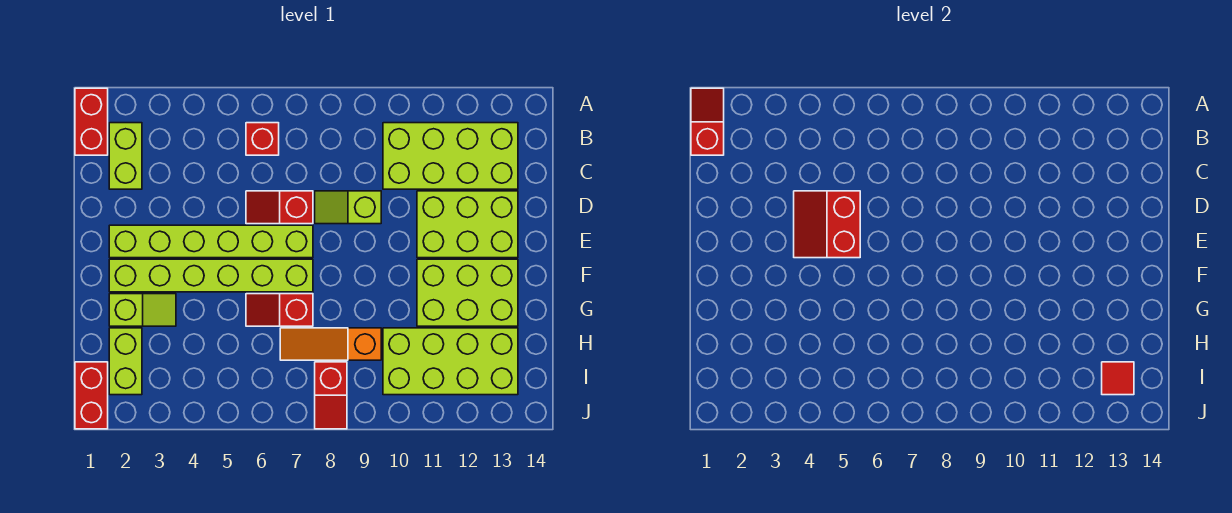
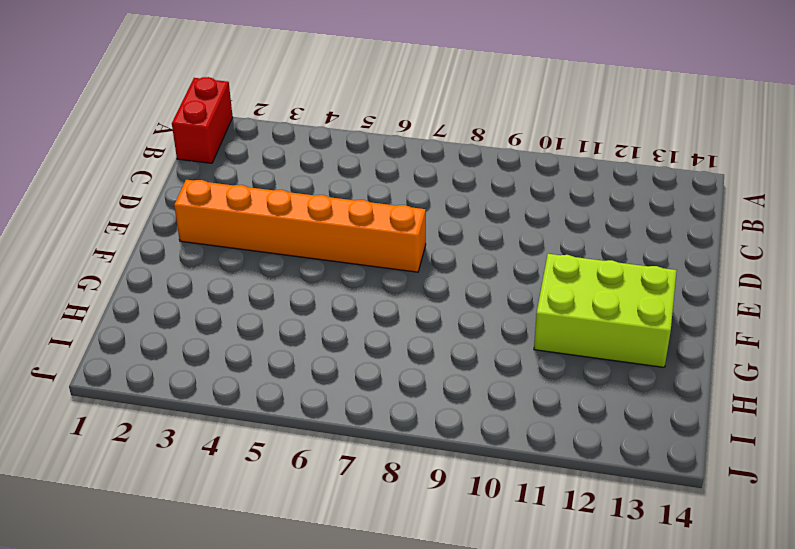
orange brick E2:E7 level 1 -> lime brick E2:E7 level 1
none -> lime brick B2:C2 level 1
none -> red brick B6 level 1
none -> lime brick B10:C13 level 1

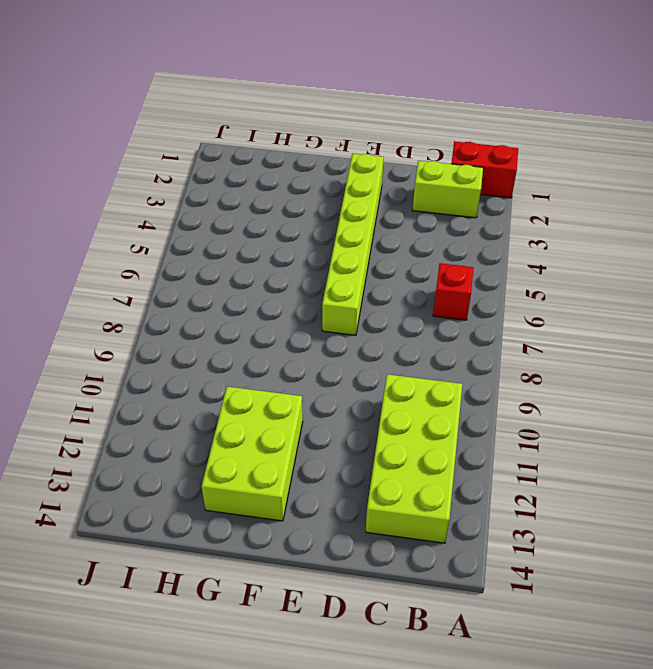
none -> red slope D6:D7 level 1 top 7
none -> lime slope D8:D9 level 1 top 9
none -> lime brick D11:E13 level 1

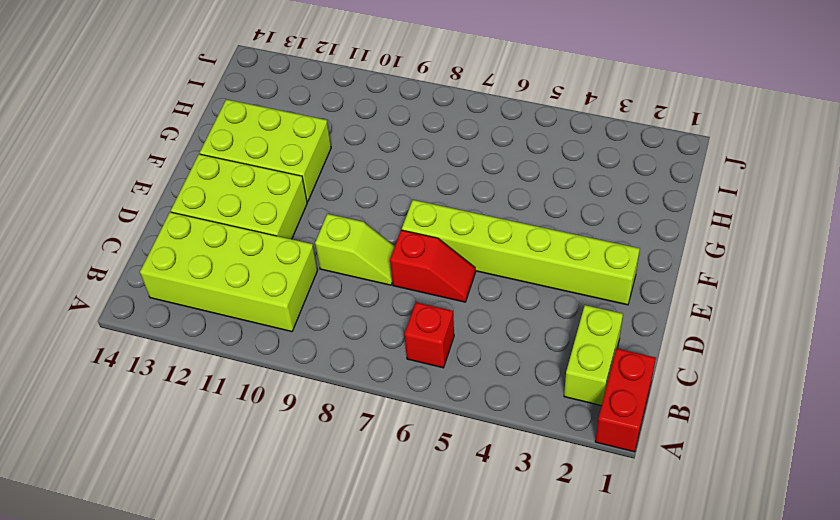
none -> lime brick F2:F7 level 1
none -> lime slope G2:G3 level 1 top 2
none -> red slope G6:G7 level 1 top 7

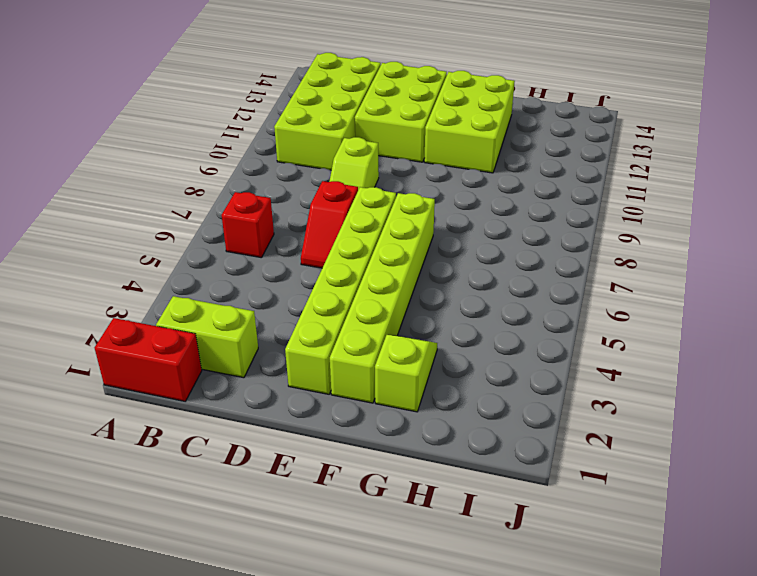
none -> red slope G6:G7 level 1 top 7
none -> lime brick H2:I2 level 1
none -> orange slope H7:H9 level 1 top 9

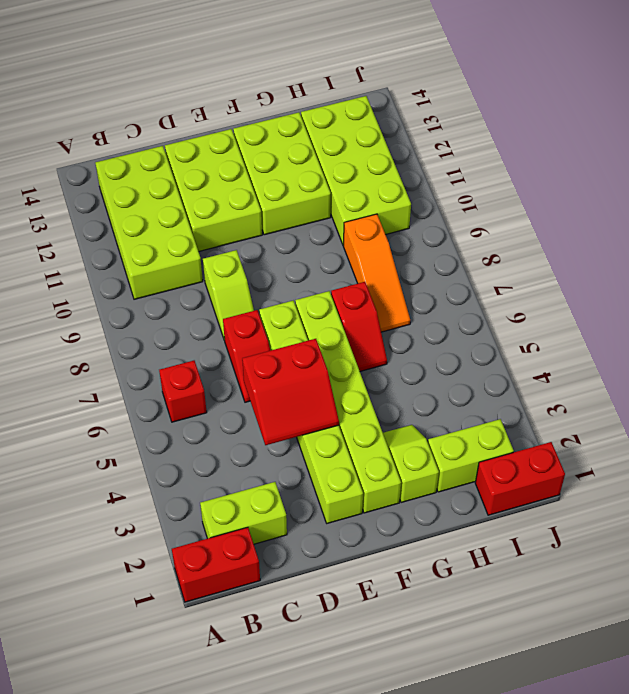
none -> red slope I8:J8 level 1 top I
none -> red slope A1:B1 level 2 top B
none -> red tile I13 level 2

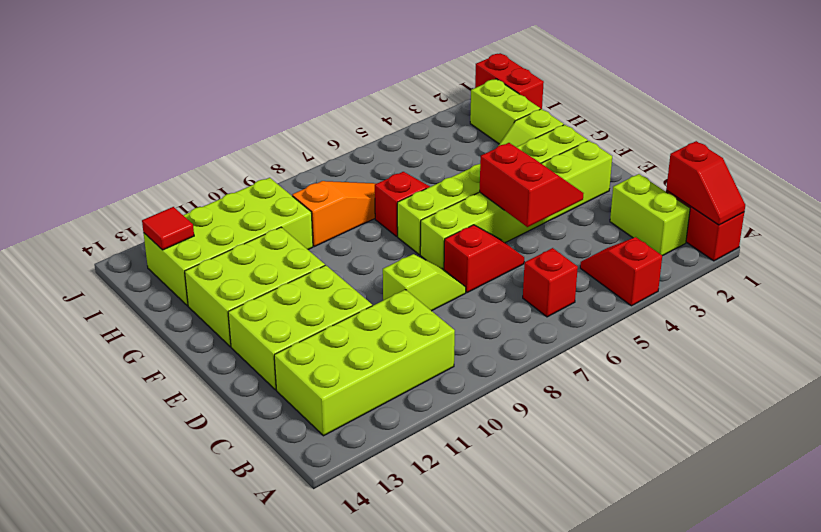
red slope A4:B4 level 1 top A -> red slope I8:J8 level 1 top I

